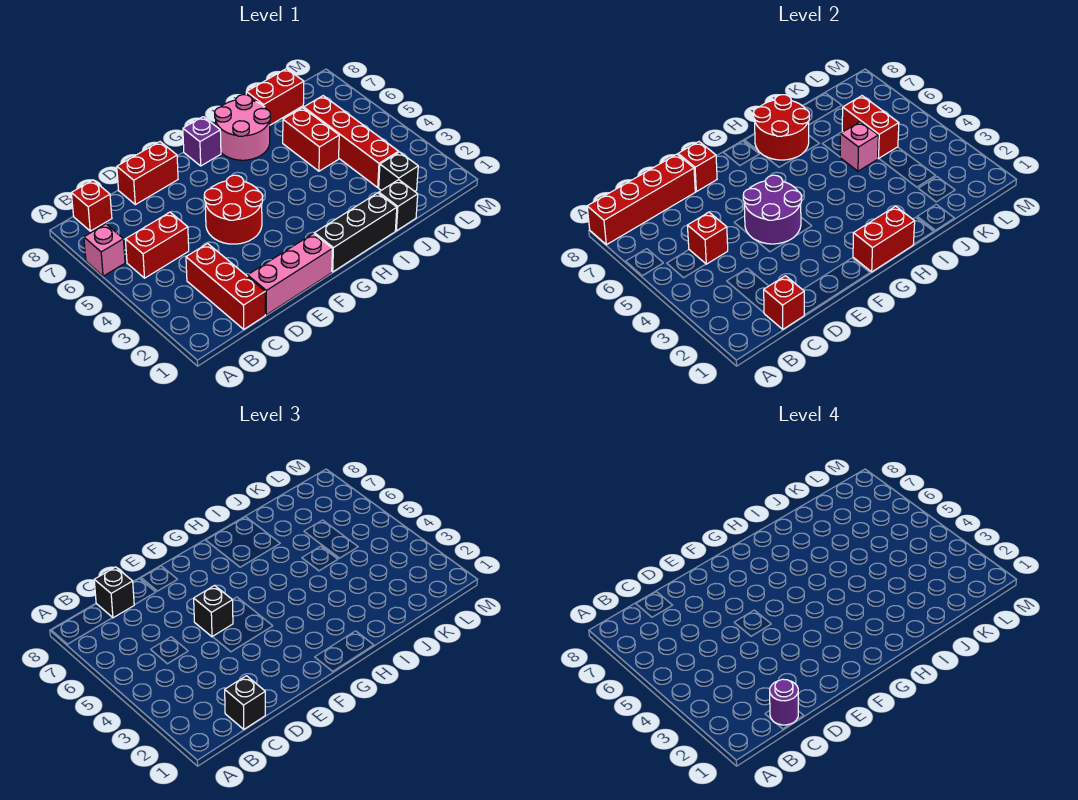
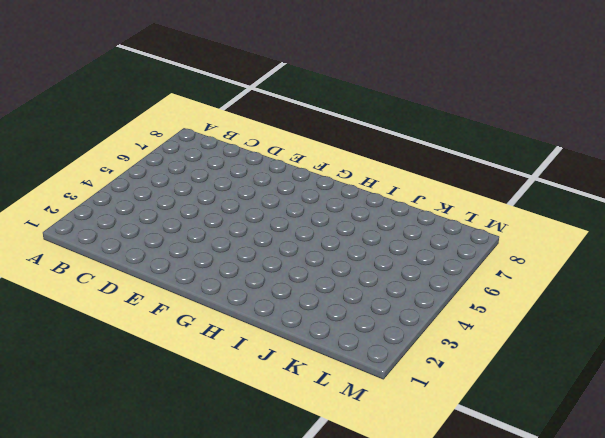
none -> pink brick A6 level 1
none -> red brick B5:C5 level 1
none -> red brick B8 level 1

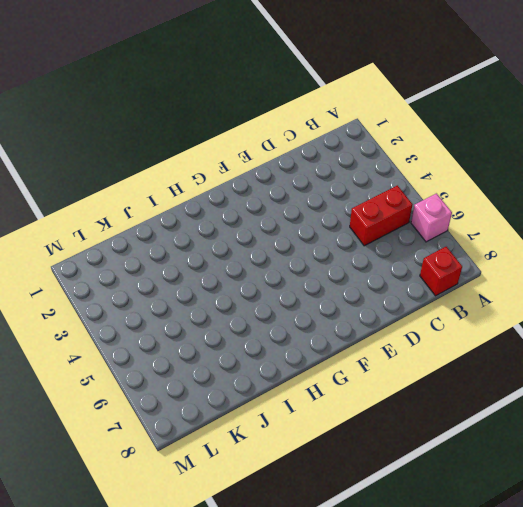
none -> red brick C1:C3 level 1
none -> pink brick D1:F1 level 1
none -> red brick D8:E8 level 1

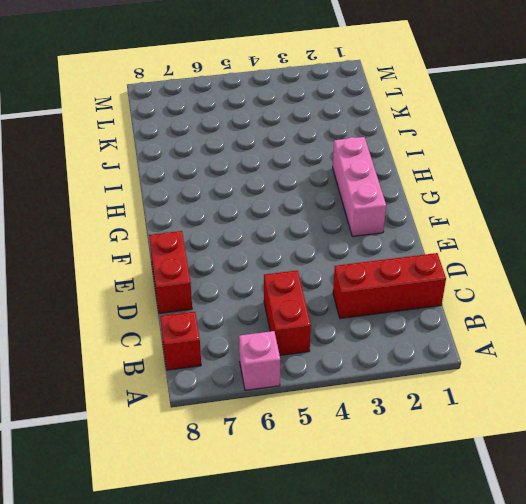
pink brick F2:H2 level 1 -> pink brick D1:F1 level 1
none -> red round brick E4:F5 level 1
none -> black brick G1:I1 level 1
none -> purple brick G8 level 1

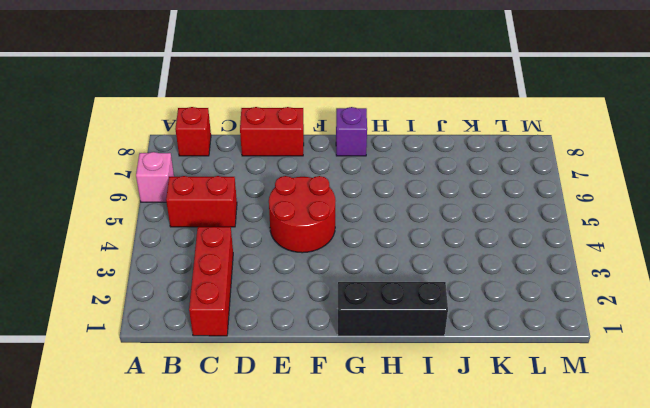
none -> pink brick D1:F1 level 1
none -> pink round brick H7:I8 level 1
none -> black brick J1 level 1

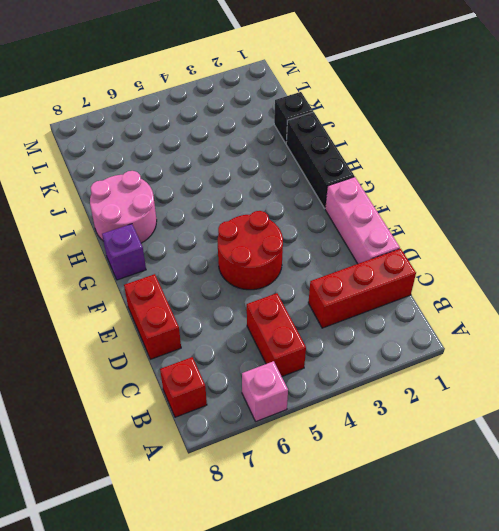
none -> red brick J5:J6 level 1
none -> red brick J8:K8 level 1
none -> black brick K2 level 1

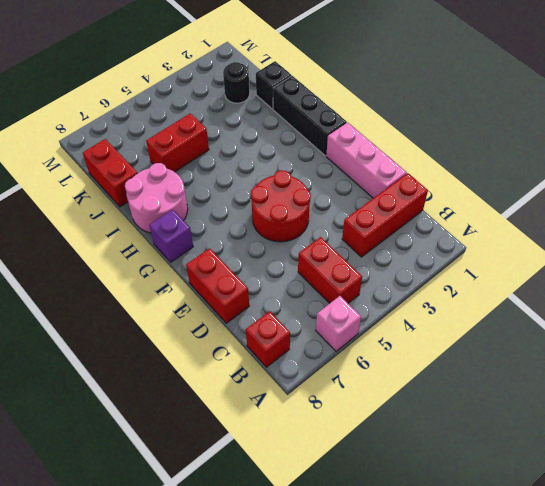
black round brick K2 level 1 -> black brick K2 level 1
none -> red brick K3:K6 level 1
none -> red brick A8:D8 level 2
none -> red brick C1 level 2

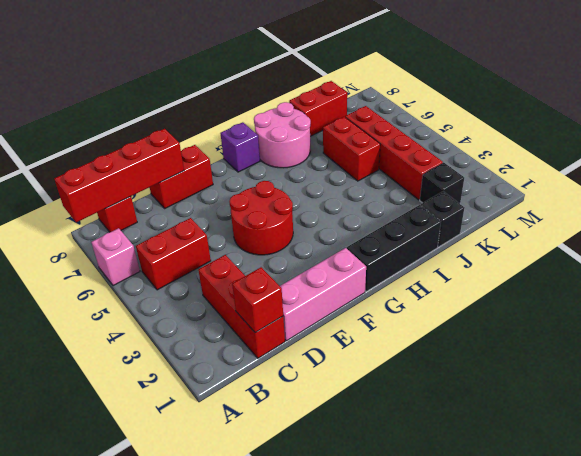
none -> red brick C5 level 2
none -> purple round brick E4:F5 level 2
none -> red brick E8 level 2

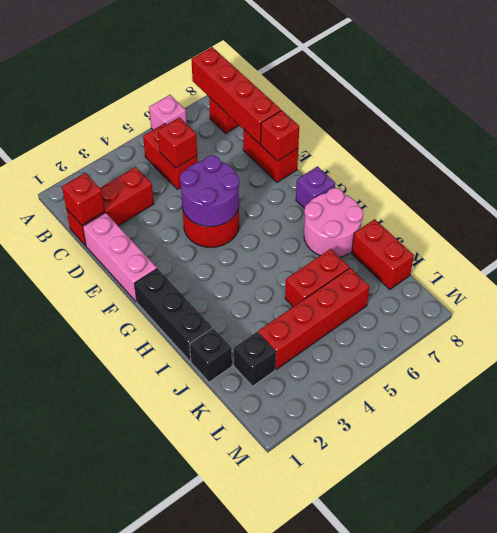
none -> red brick G1:H1 level 2
none -> red round brick H7:I8 level 2
none -> pink brick J5 level 2

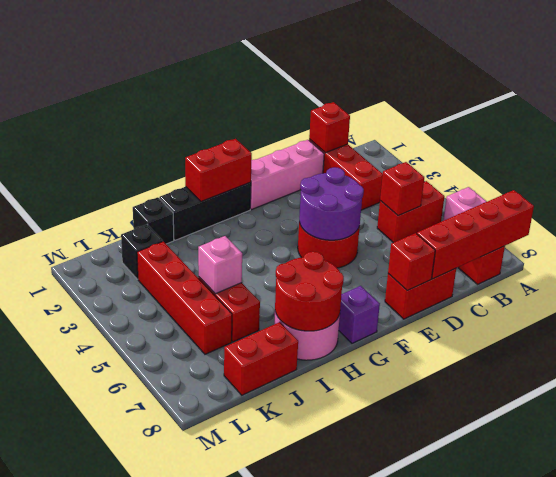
none -> red brick K5:K6 level 2
none -> black brick C1 level 3
none -> black brick C8 level 3

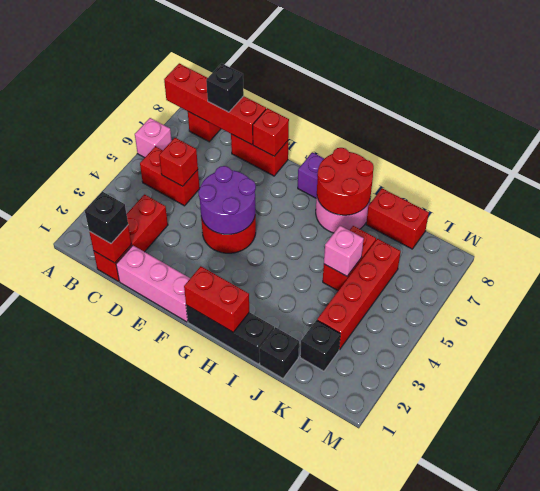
none -> red brick K5:K6 level 2
none -> black brick E5 level 3
none -> purple round brick C1 level 4

